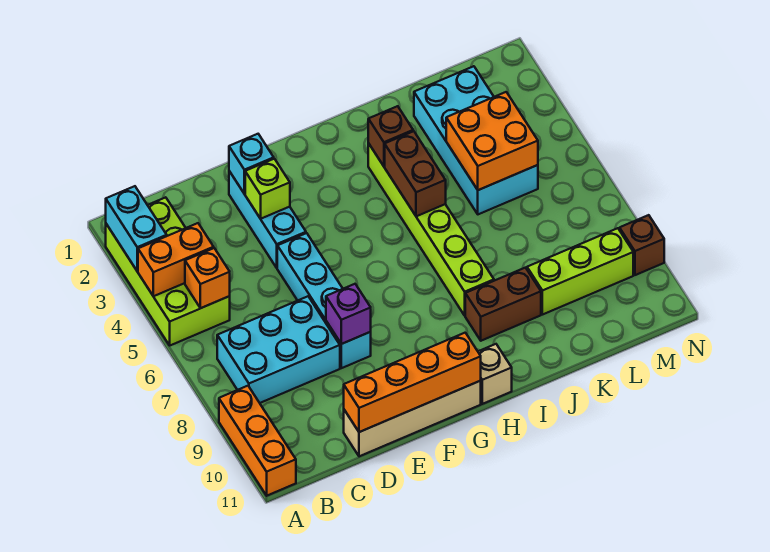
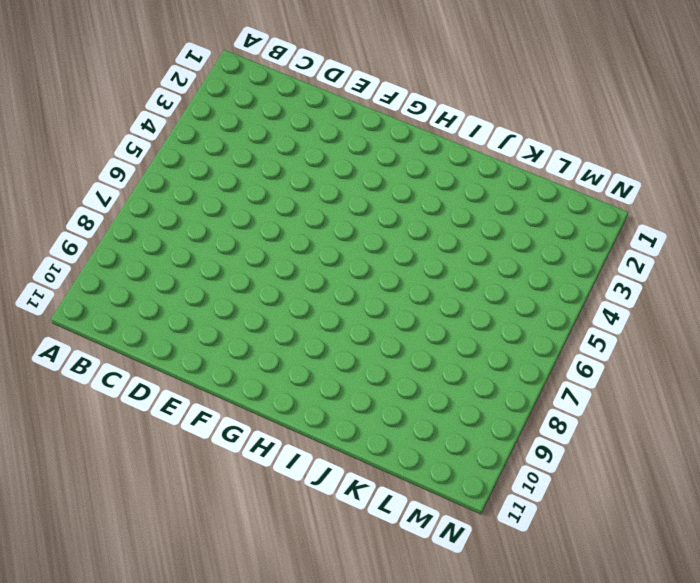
none -> lime brick A2:B5 level 1
none -> orange brick A9:A11 level 1
none -> cyan brick B7:D8 level 1

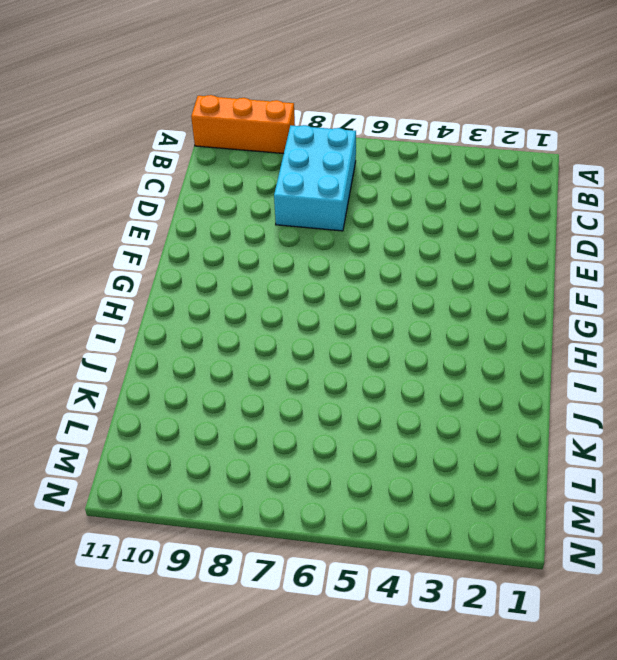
none -> lime brick A2:B5 level 1
none -> tan brick D11:G11 level 1
none -> cyan brick E2:E4 level 1

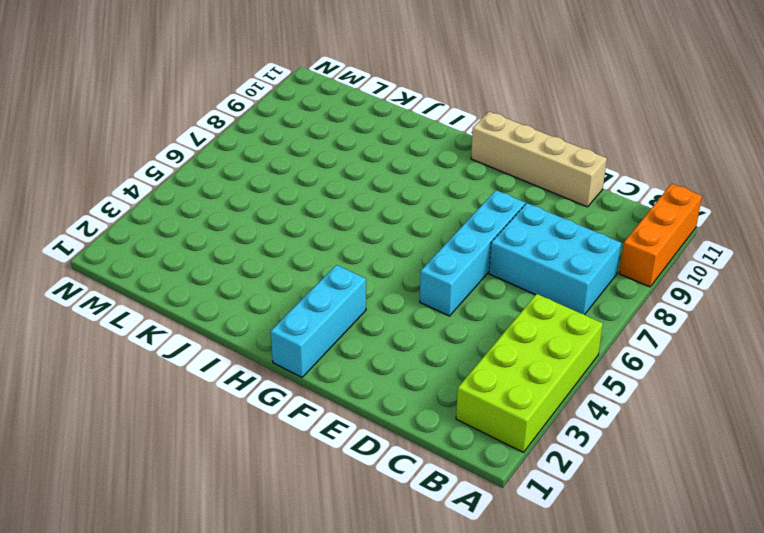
cyan brick G1:G3 level 1 -> cyan brick E2:E4 level 1
none -> tan brick H11 level 1
none -> lime brick I3:I8 level 1
none -> brown brick I9:J9 level 1

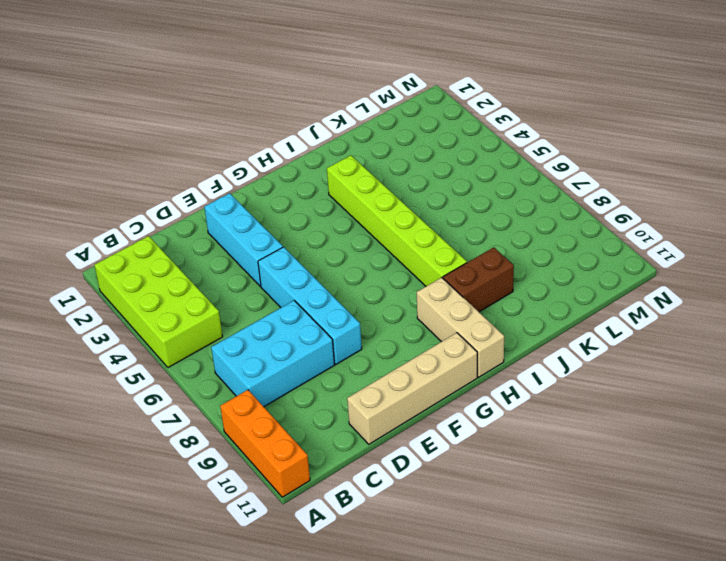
tan brick H9:H11 level 1 -> tan brick H11 level 1
none -> cyan brick K2:L5 level 1
none -> lime brick K9:M9 level 1
none -> brown brick N9 level 1

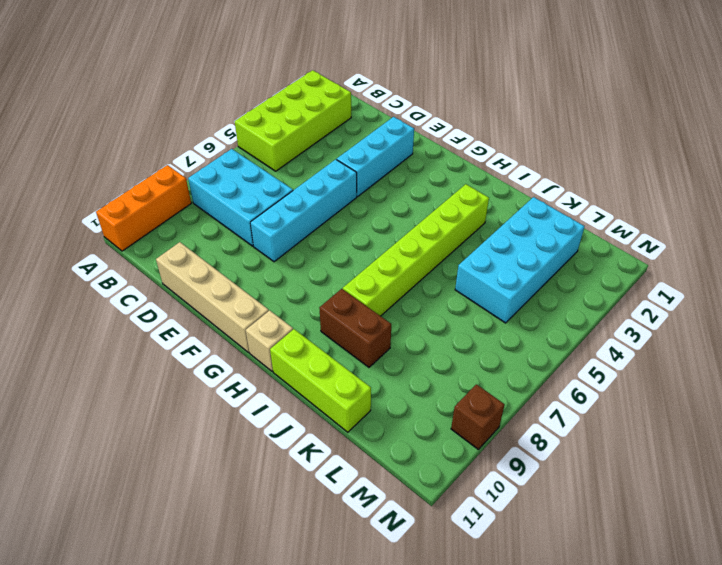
lime brick I11:K11 level 1 -> lime brick K9:M9 level 1
none -> cyan brick A2:A3 level 2
none -> orange brick A4:B4 level 2
none -> orange brick B5 level 2

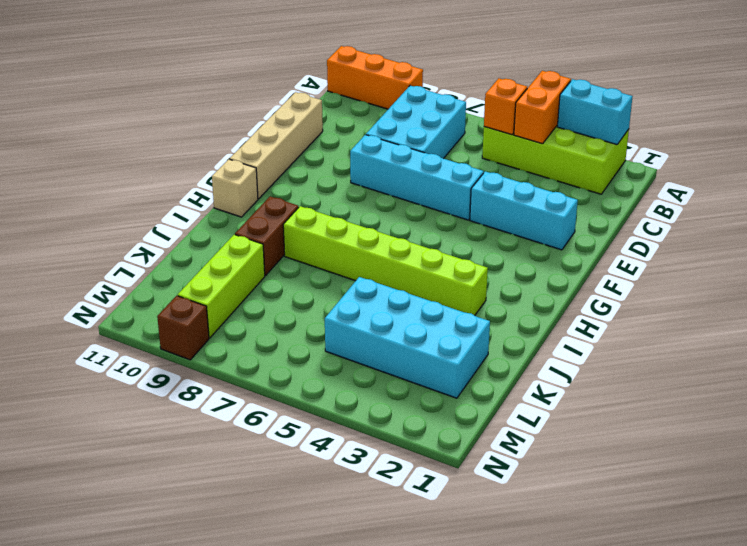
none -> orange brick D11:G11 level 2
none -> cyan brick E2 level 2
none -> lime brick E3 level 2

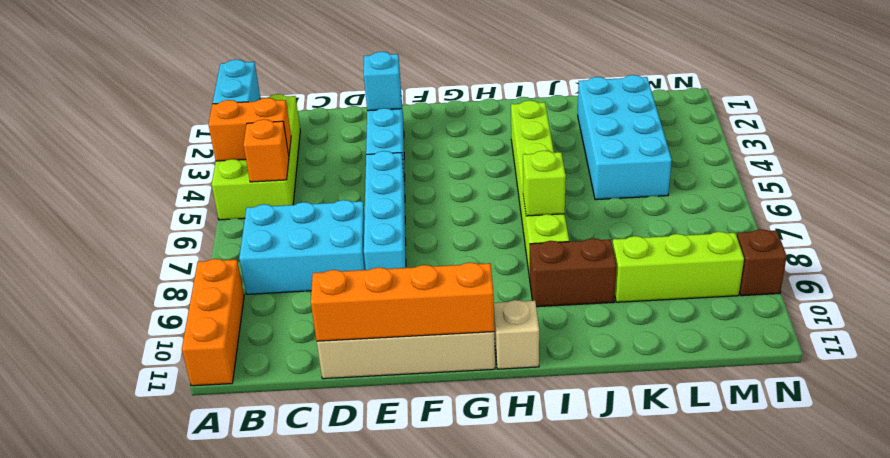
lime brick I7 level 2 -> lime brick E3 level 2
none -> purple brick E8 level 2
none -> brown brick I3 level 2
none -> brown brick I4:I5 level 2

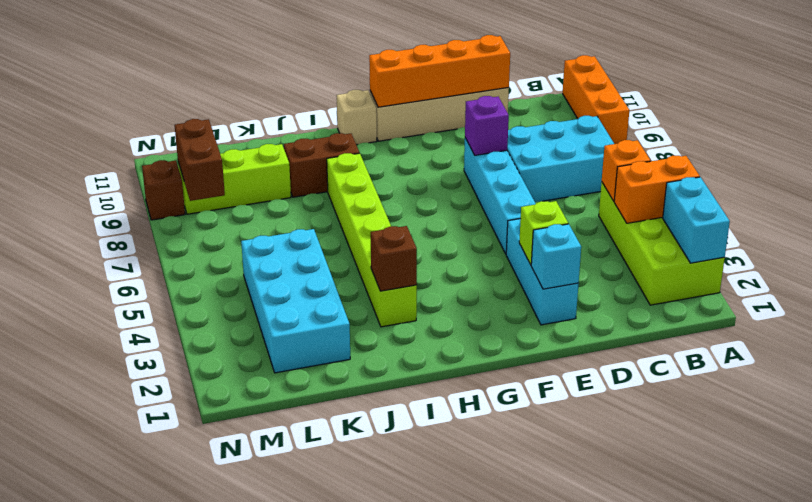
brown brick M8:M9 level 2 -> brown brick I4:I5 level 2
none -> orange brick K4:L5 level 2

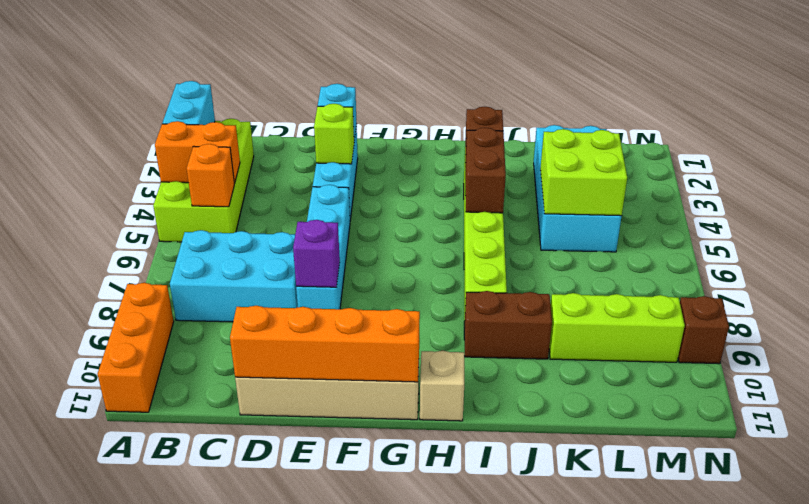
lime brick K4:L5 level 2 -> orange brick K4:L5 level 2

